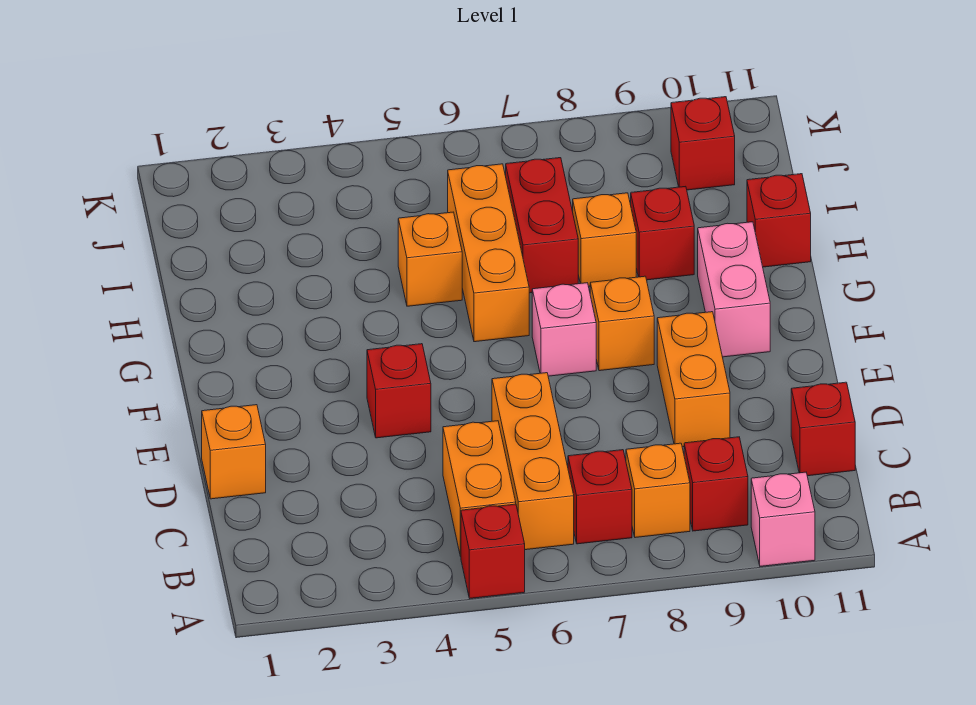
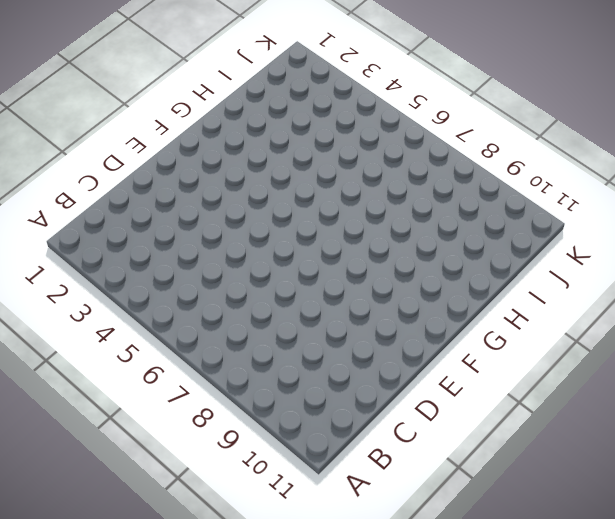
none -> red brick A5 level 1
none -> pink brick A10 level 1
none -> orange brick B5:C5 level 1

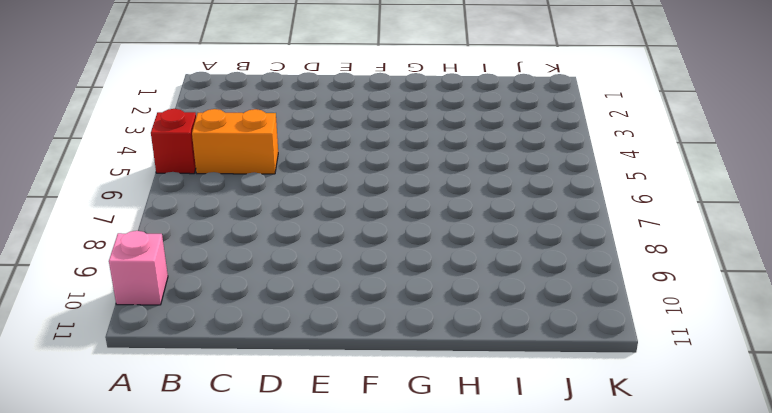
none -> orange brick B6:D6 level 1
none -> red brick B7 level 1
none -> orange brick B8 level 1

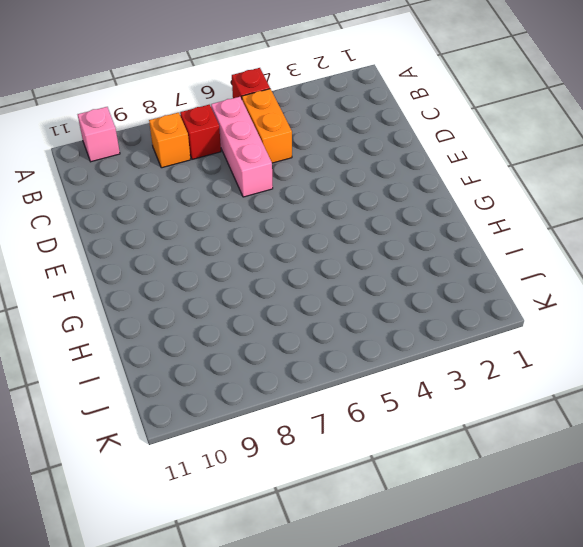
pink brick B6:D6 level 1 -> orange brick B6:D6 level 1
none -> red brick B9 level 1
none -> red brick C11 level 1
none -> orange brick D1 level 1

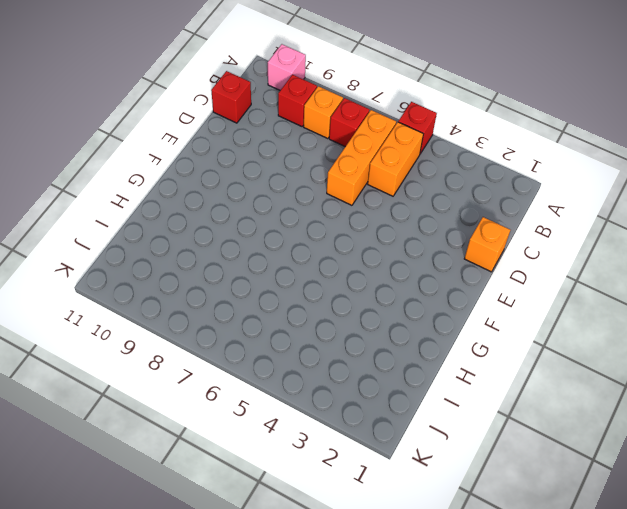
none -> orange brick D9:E9 level 1
none -> red brick E4 level 1
none -> pink brick F7 level 1

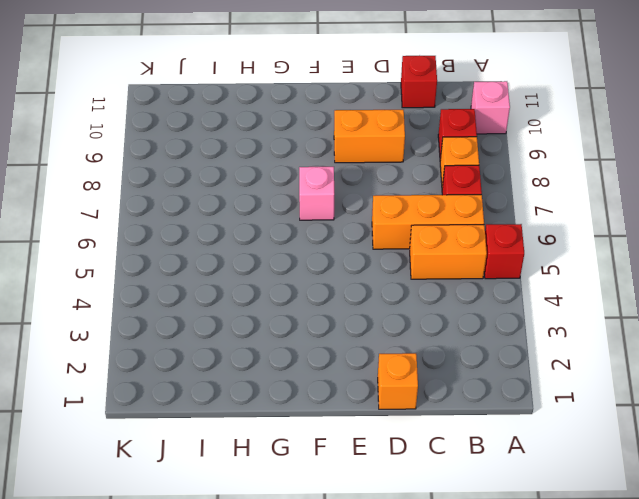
none -> red brick E4 level 1
none -> orange brick F8 level 1
none -> pink brick F10:G10 level 1

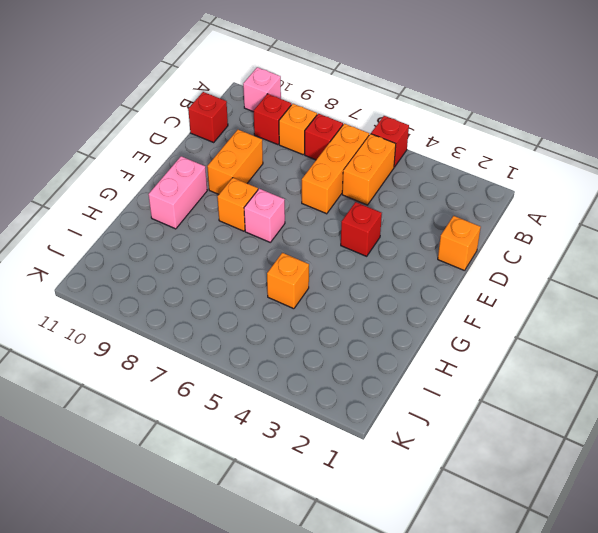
none -> orange brick G6:I6 level 1
none -> red brick H7:I7 level 1
none -> orange brick H8 level 1

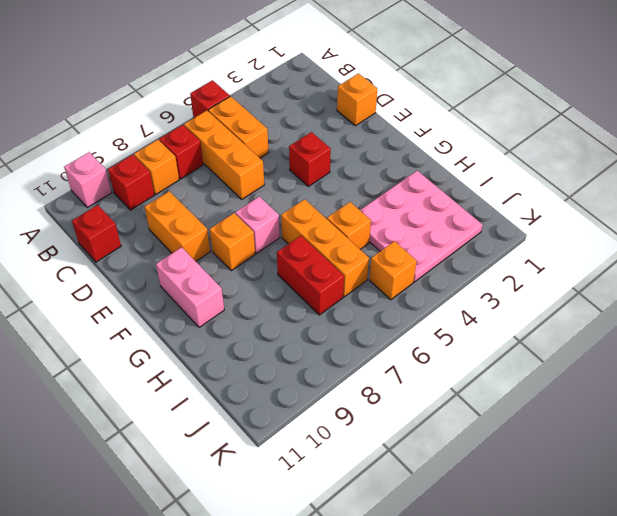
pink plate H2:J4 level 1 -> none
orange brick J5 level 1 -> orange brick H8 level 1
none -> red brick H9 level 1
none -> red brick H11 level 1
none -> red brick J10 level 1

